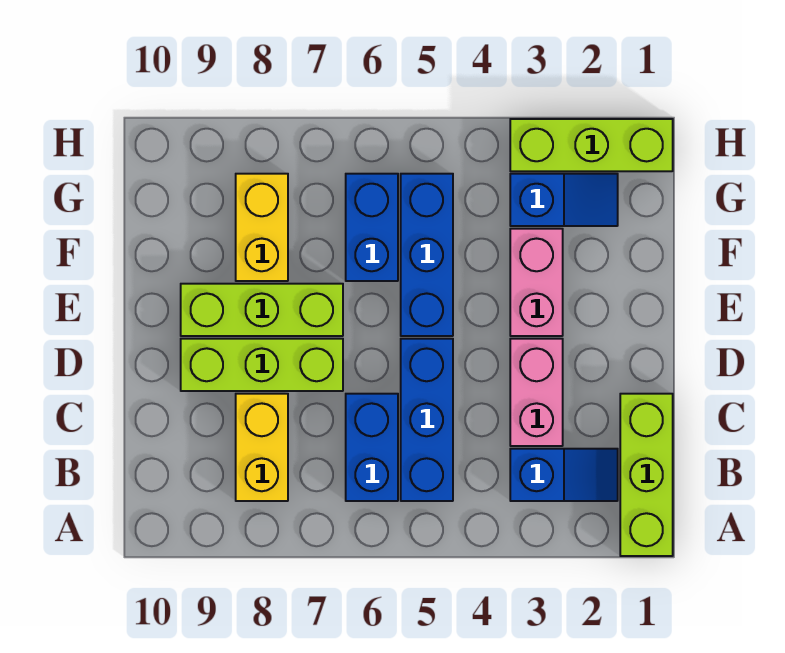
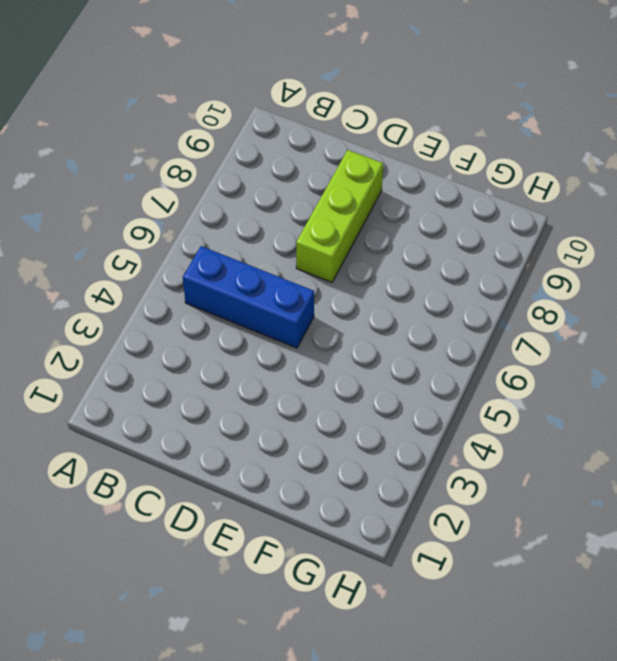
none -> lime brick A1:C1 level 1
none -> blue slope B2:B3 level 1 top 3
none -> blue brick B6:C6 level 1

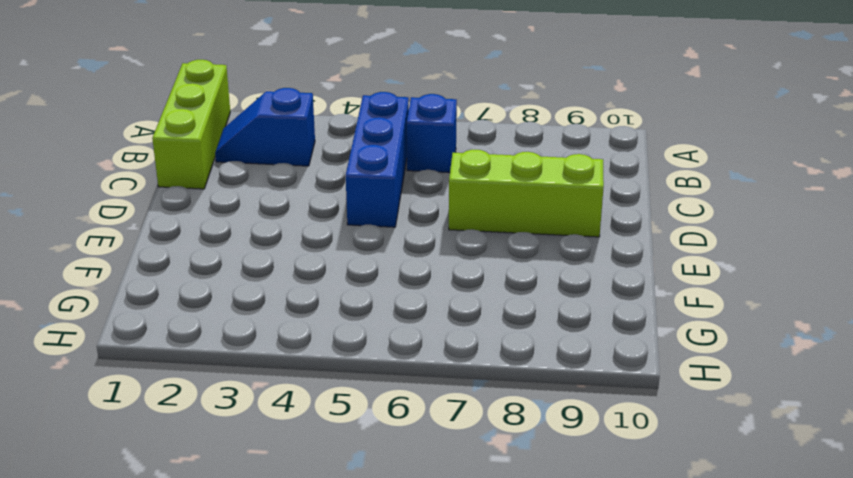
blue brick B6 level 1 -> blue brick B6:C6 level 1
none -> yellow brick B8:C8 level 1
none -> pink brick C3:D3 level 1
none -> pink brick E3:F3 level 1

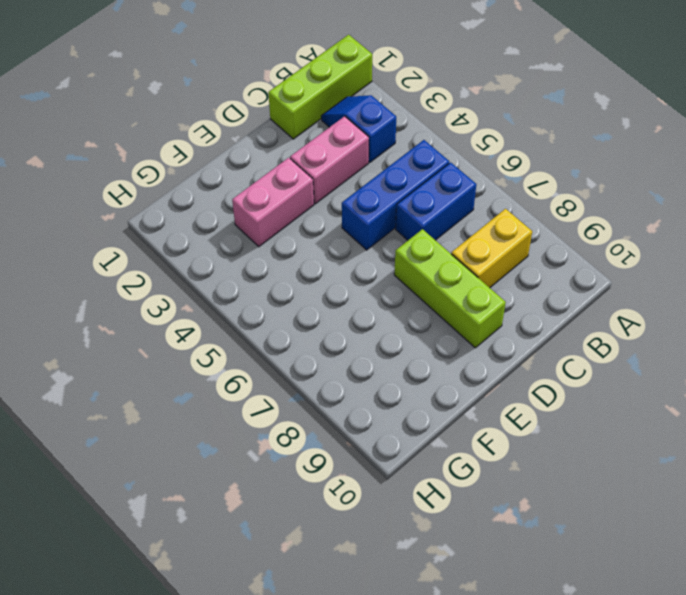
none -> blue brick E5:G5 level 1
none -> lime brick E7:E9 level 1
none -> blue brick F6:G6 level 1

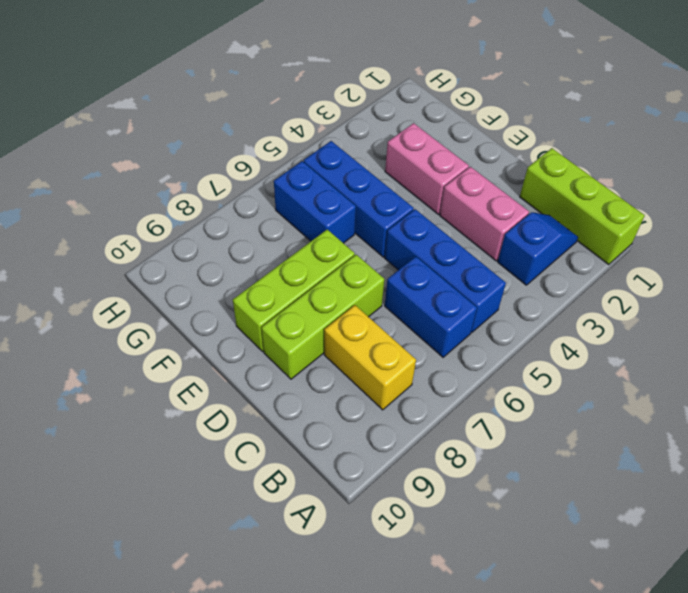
none -> yellow brick F8:G8 level 1
none -> blue slope G2:G3 level 1 top 3
none -> lime brick H1:H3 level 1

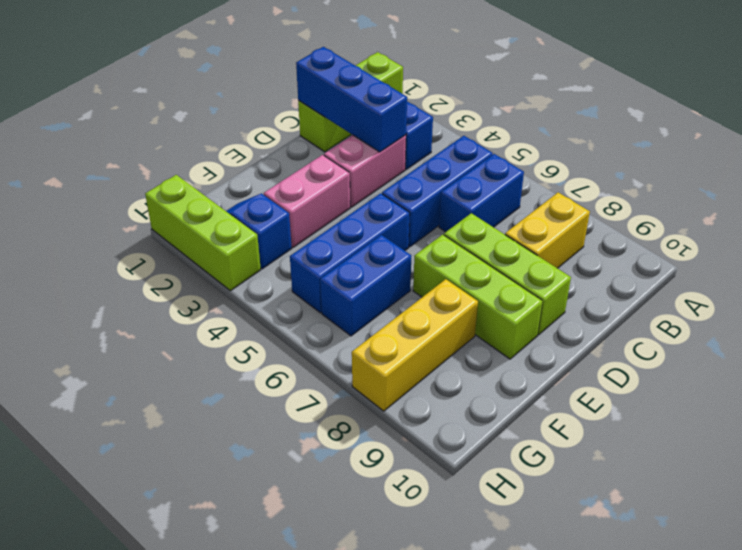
blue brick C1:C3 level 2 -> none
yellow brick F8:H8 level 1 -> yellow brick F8:G8 level 1

